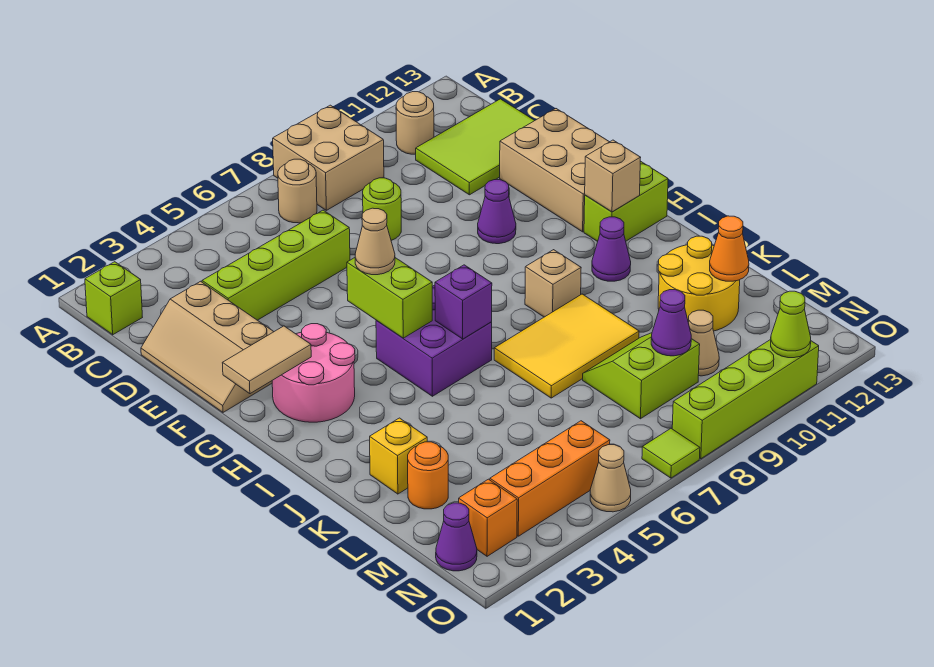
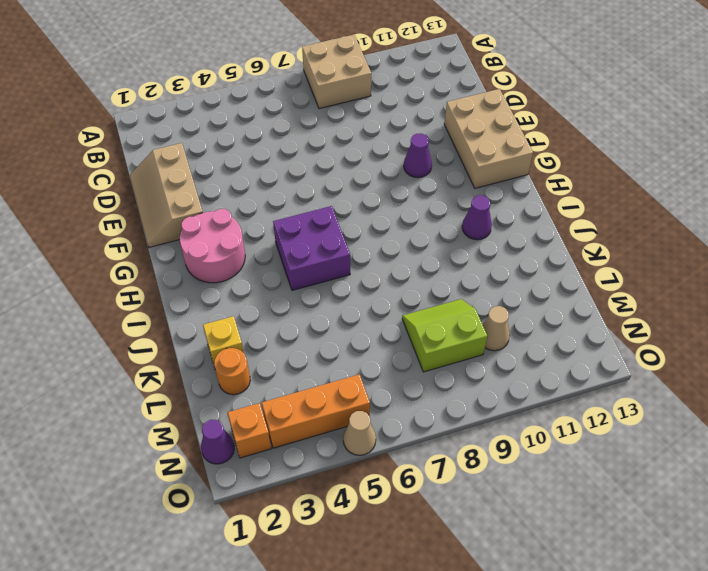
none -> lime brick B1 level 1
none -> tan round brick B7 level 1
none -> tan round brick B11 level 1
none -> lime tile C11:D13 level 1

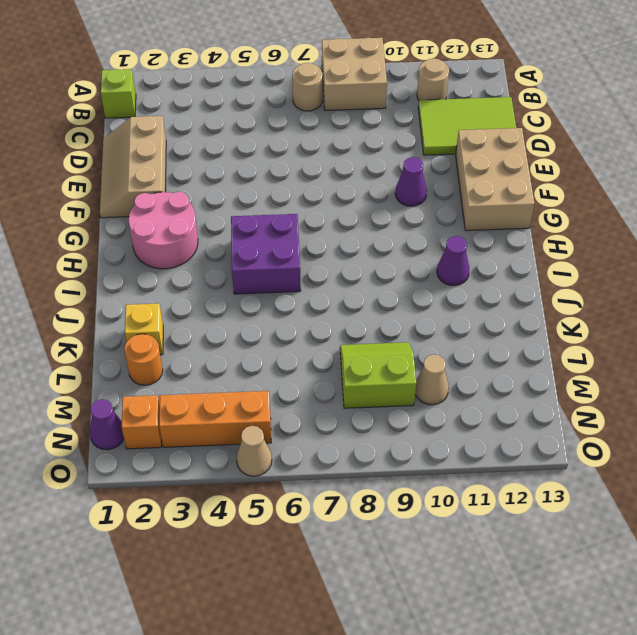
none -> lime brick D3:D6 level 1
none -> lime round brick D8 level 1
none -> lime brick H12:H13 level 1
none -> tan brick I9 level 1

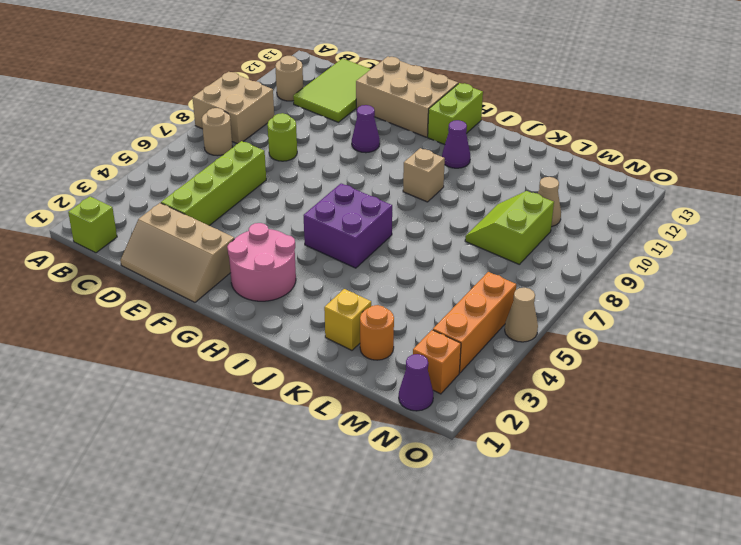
none -> yellow tile J7:K9 level 1
none -> yellow round brick K11:L12 level 1
none -> lime tile O7 level 1
none -> lime brick O8:O11 level 1

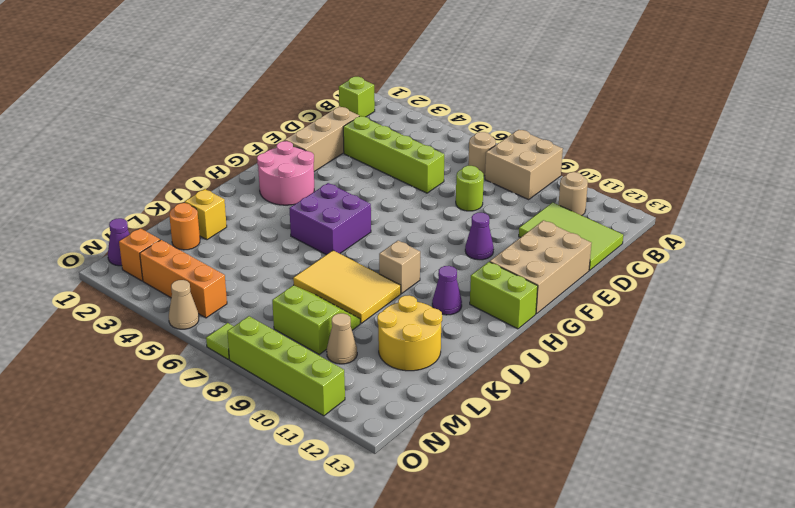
none -> tan tile G1:G2 level 2
none -> lime brick G5:H5 level 2
none -> tan brick H12 level 2
none -> purple brick I6 level 2

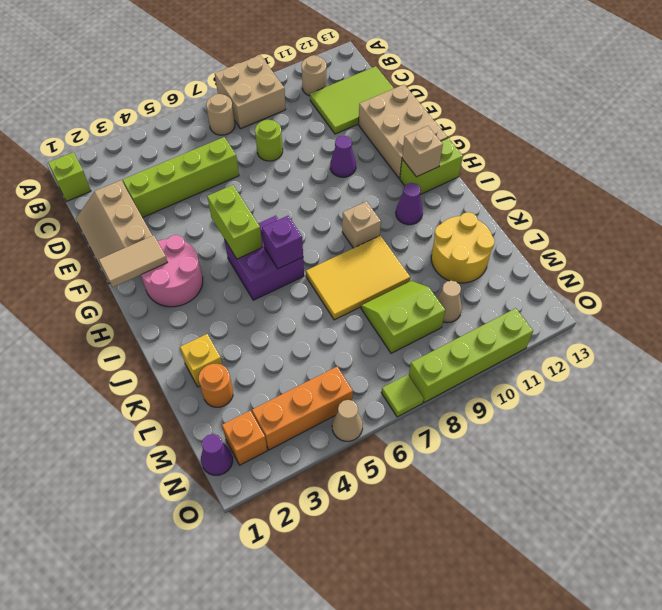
none -> orange cone L12 level 2
none -> purple cone M9 level 2
none -> lime cone O11 level 2
none -> tan cone G5 level 3

